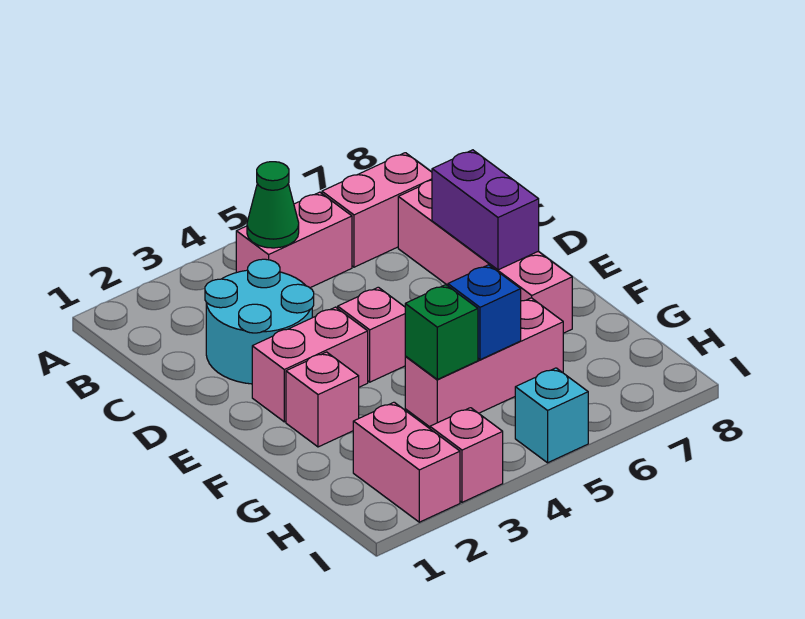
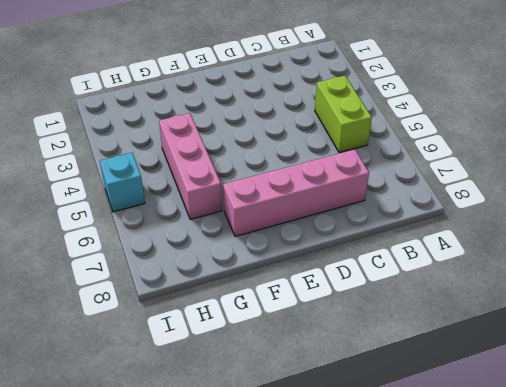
lime brick B4:B5 level 1 -> pink brick B4:B5 level 1
none -> pink brick B6:B7 level 1
none -> cyan round brick C2:D3 level 1
none -> pink brick E2:E3 level 1

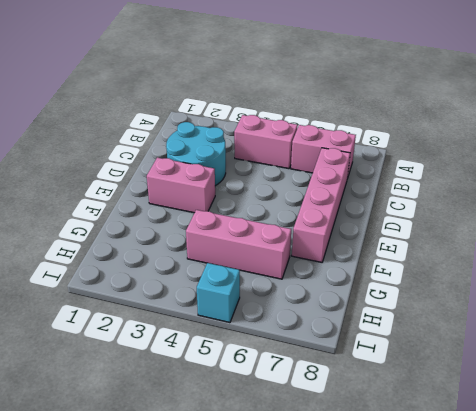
none -> pink brick E4 level 1
none -> pink brick F2 level 1
none -> pink brick H2:I2 level 1

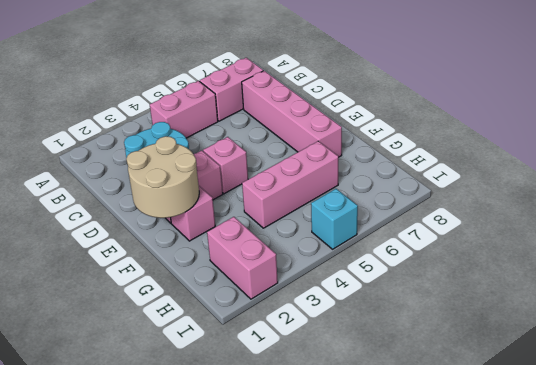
tan round brick E1:F2 level 2 -> none
none -> pink brick I3 level 1
none -> green cone B4 level 2
none -> purple brick D7:E7 level 2

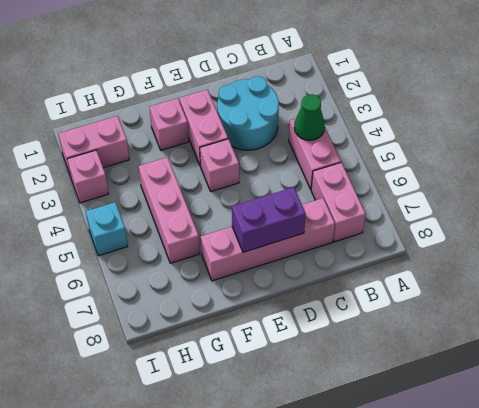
none -> green brick G4 level 2
none -> blue brick G5 level 2

